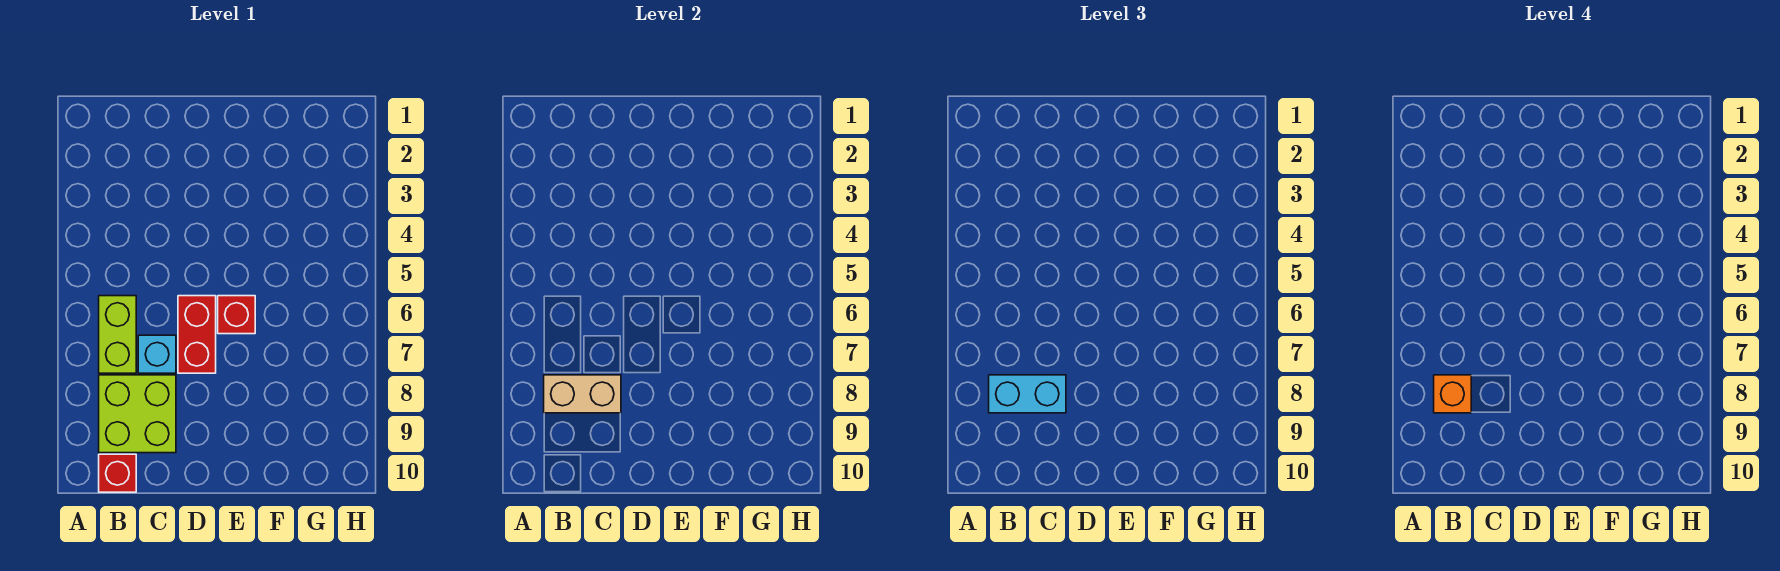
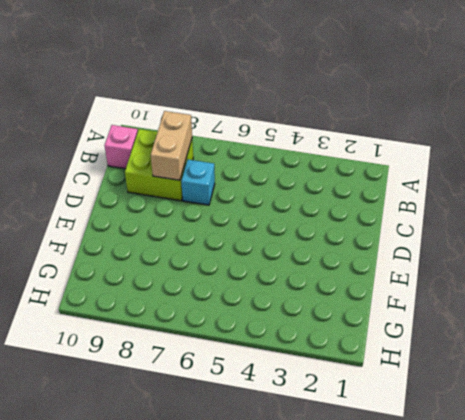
pink brick B10 level 1 -> red brick B10 level 1
none -> lime brick B6:B7 level 1
none -> red brick D6:D7 level 1

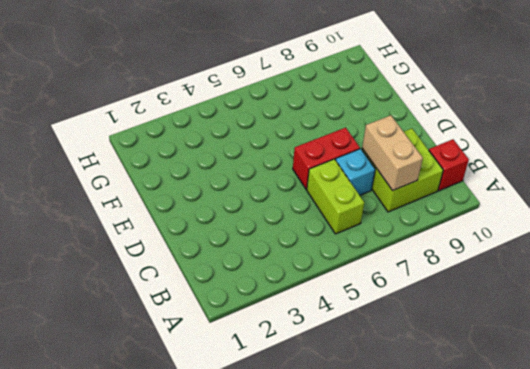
lime brick B6:C6 level 1 -> lime brick B6:B7 level 1
none -> red brick E6 level 1
none -> cyan brick B8:C8 level 3

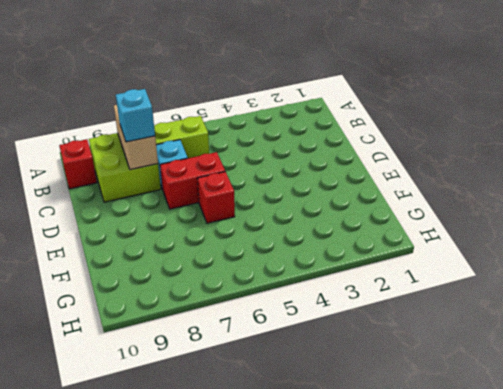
cyan brick C8 level 3 -> cyan brick B8:C8 level 3
none -> orange brick B8 level 4

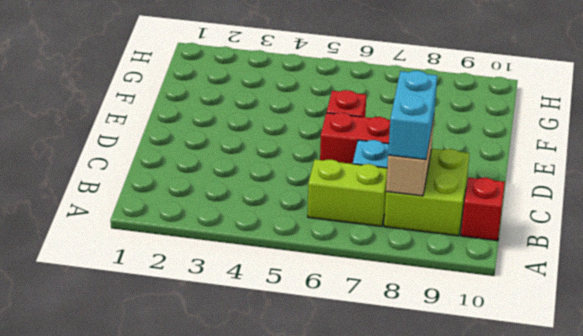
none -> orange brick B8 level 4

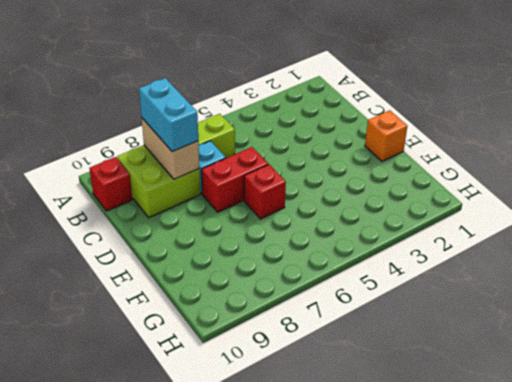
orange brick E1 level 1 -> orange brick B8 level 4

